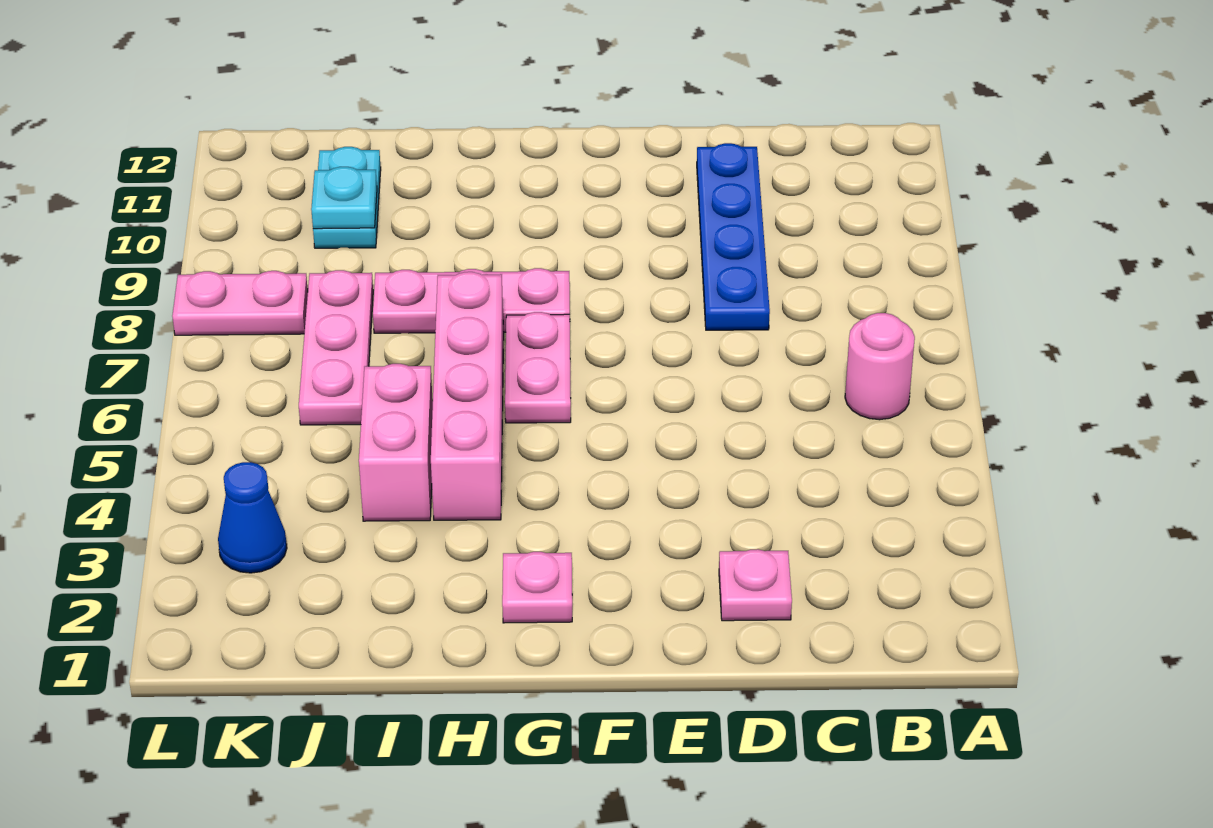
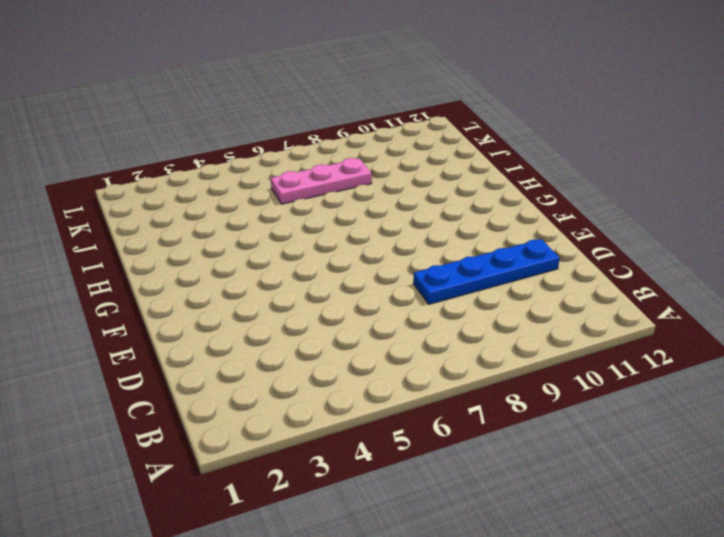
none -> pink round brick B6 level 1
none -> pink plate D2 level 1
none -> pink plate G2 level 1

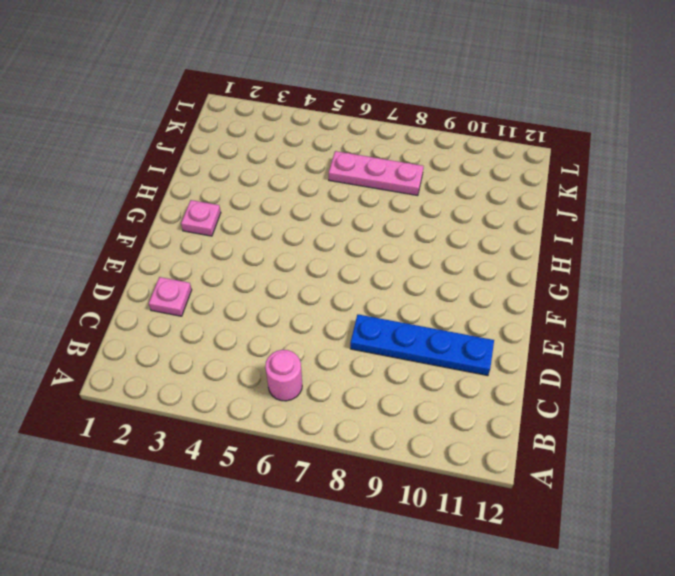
none -> pink plate G6:G7 level 1
none -> pink plate G8:I8 level 1
none -> pink brick H4:H7 level 1

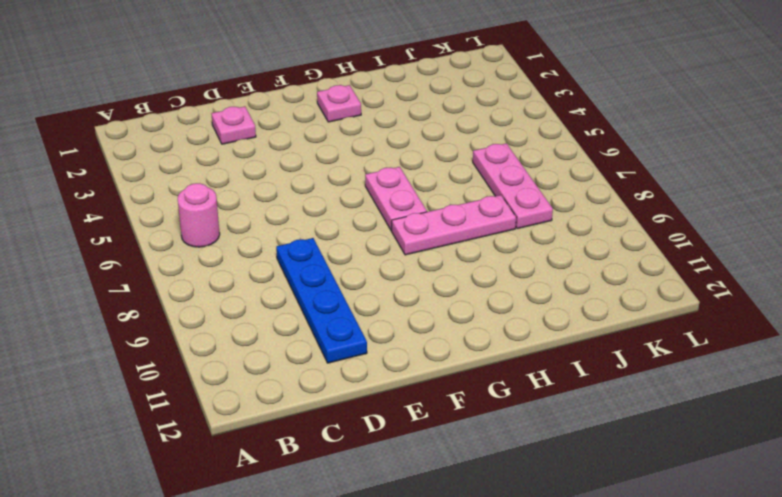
none -> pink brick H4:H7 level 1
none -> pink brick I4:I5 level 1
none -> cyan plate J10:J11 level 1

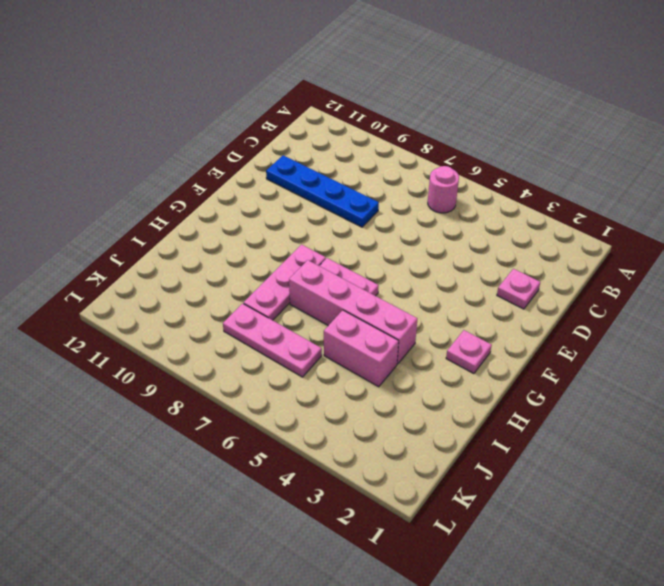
none -> cyan plate J10:J11 level 1
none -> blue cone K3 level 1
none -> pink plate K8:L8 level 1

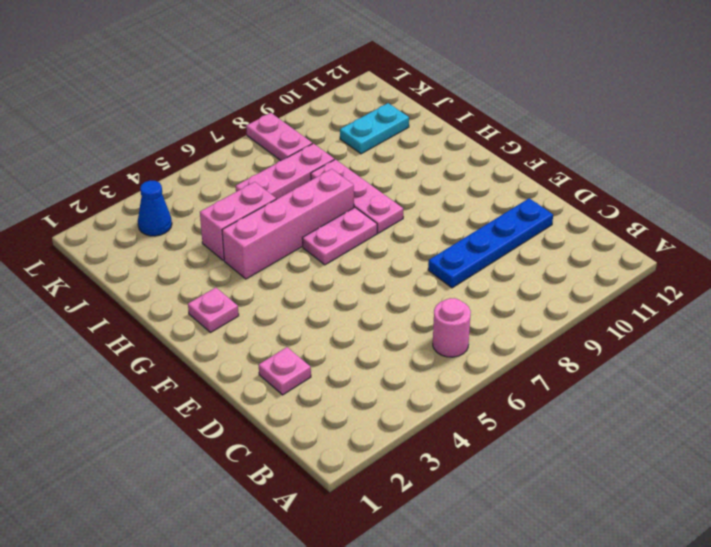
none -> cyan plate J10 level 2

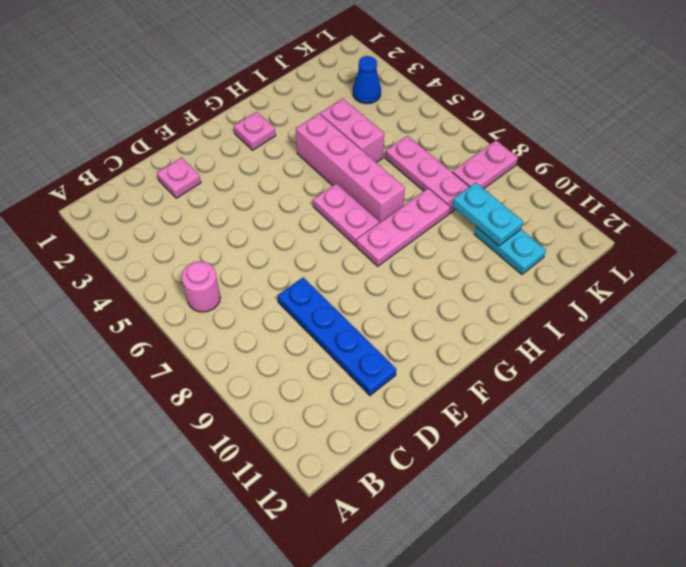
cyan plate J9:J10 level 2 -> cyan plate J10 level 2

